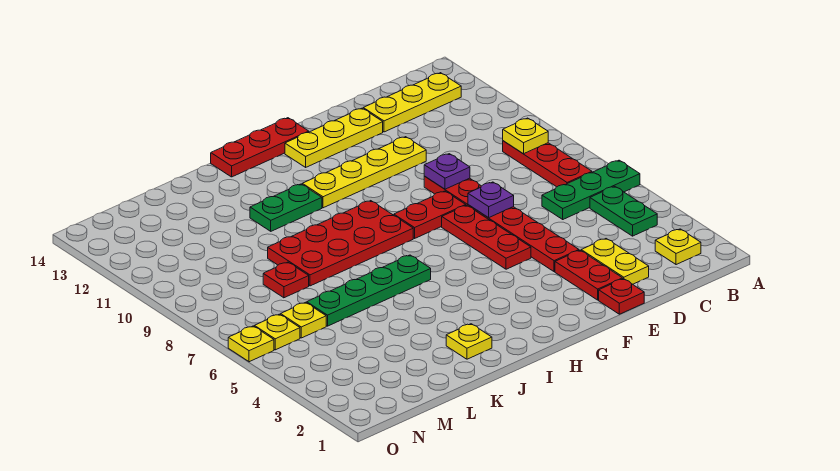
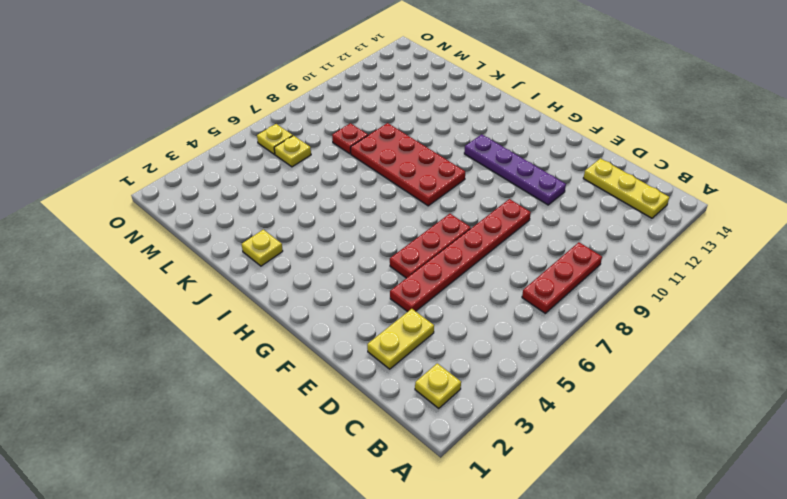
purple plate E11:H11 level 1 -> yellow plate E11:H11 level 1
none -> green plate A6:C6 level 1
none -> green plate B4:B5 level 1
none -> red plate E1 level 1

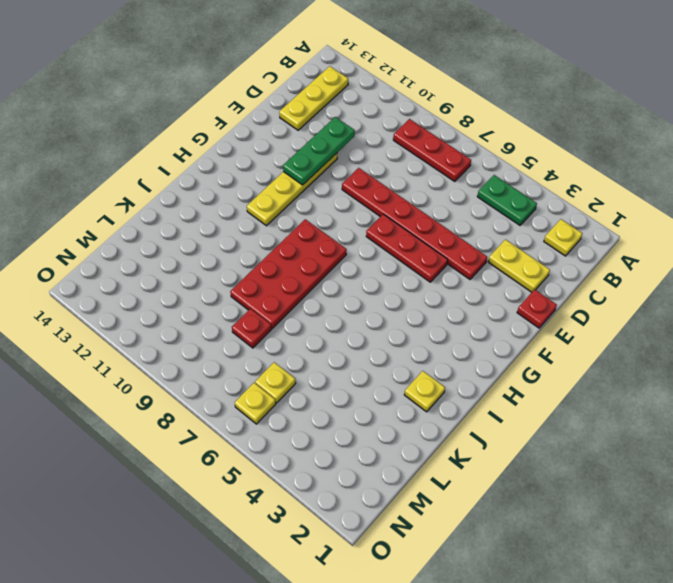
green plate D11:F11 level 2 -> green plate A6:C6 level 1
none -> red plate E2:E3 level 1
none -> yellow plate E13:G13 level 1
none -> red plate F8:G8 level 1

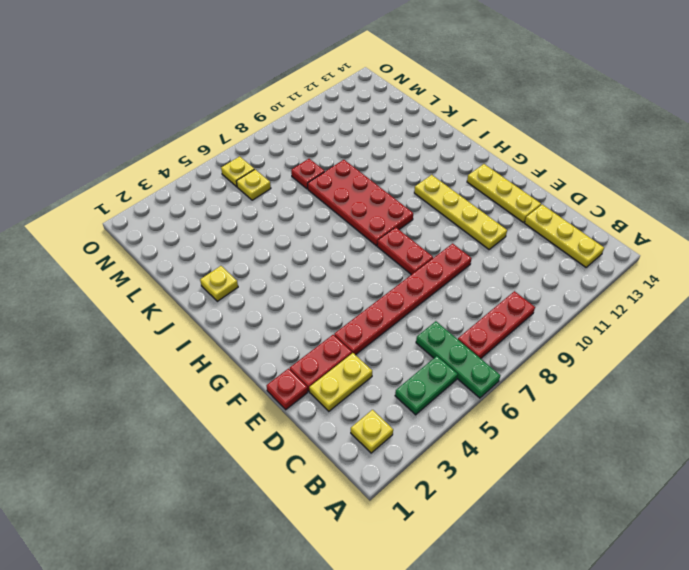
none -> red plate F5:F7 level 1
none -> red plate G14:I14 level 1
none -> green plate I6:L6 level 1

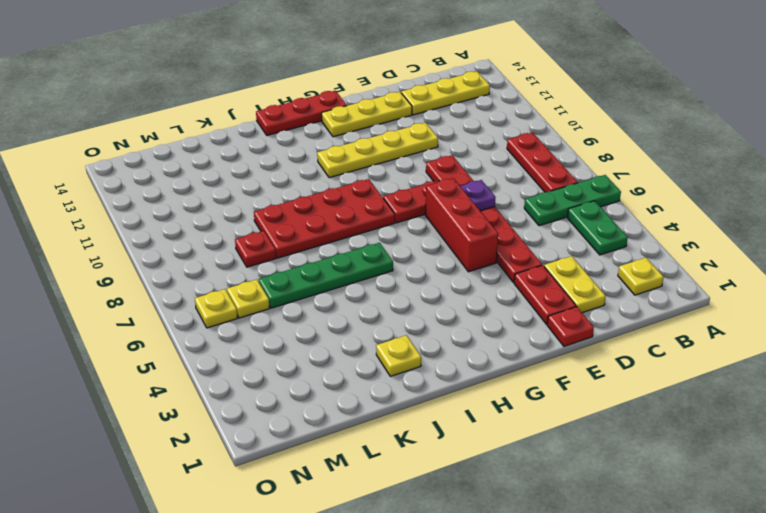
red brick F5:F7 level 1 -> red plate F5:F7 level 1
none -> green plate I11:J11 level 1
none -> yellow plate O6 level 1
none -> yellow plate B9 level 2

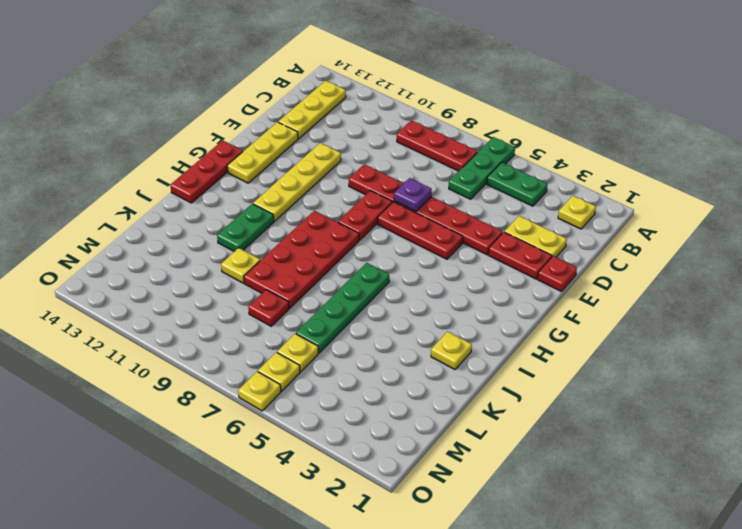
yellow plate K10 level 1 -> yellow plate B9 level 2
none -> purple plate E9 level 2

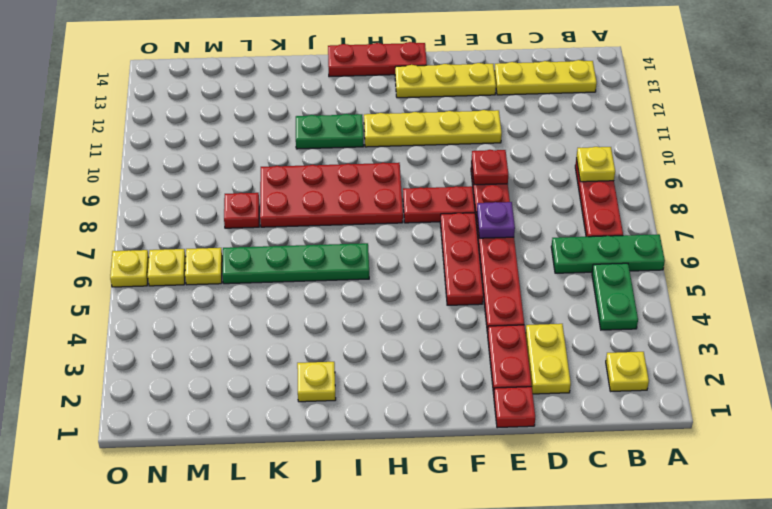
red plate E9 level 2 -> purple plate E9 level 2

